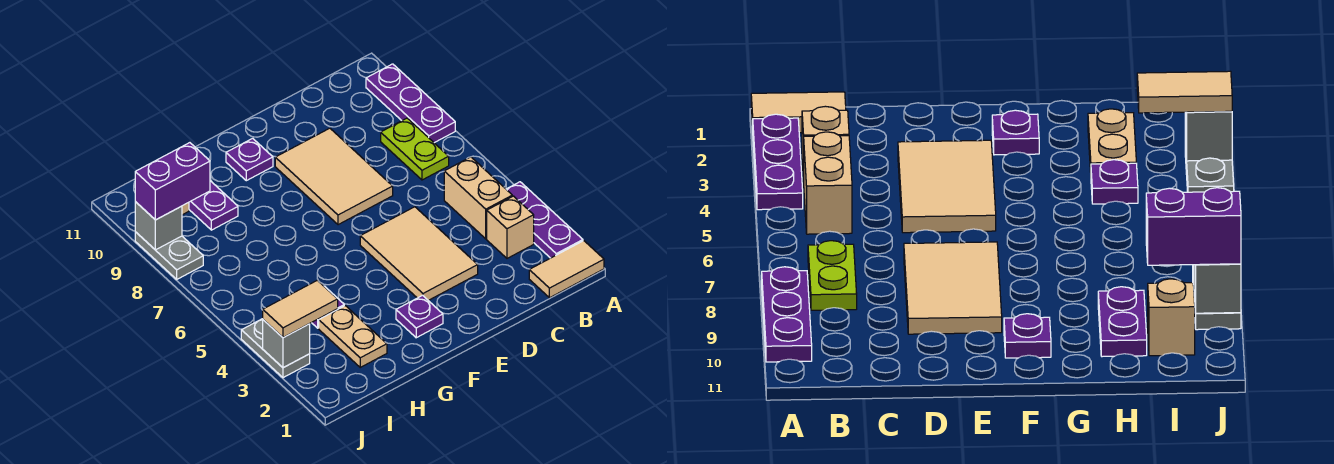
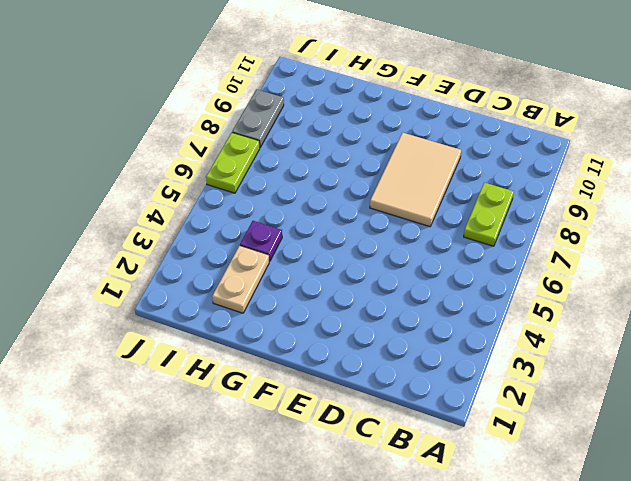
lime plate J6:J7 level 1 -> none
none -> tan tile A1:B1 level 1
none -> purple plate A2:A4 level 1
none -> purple plate A8:A10 level 1

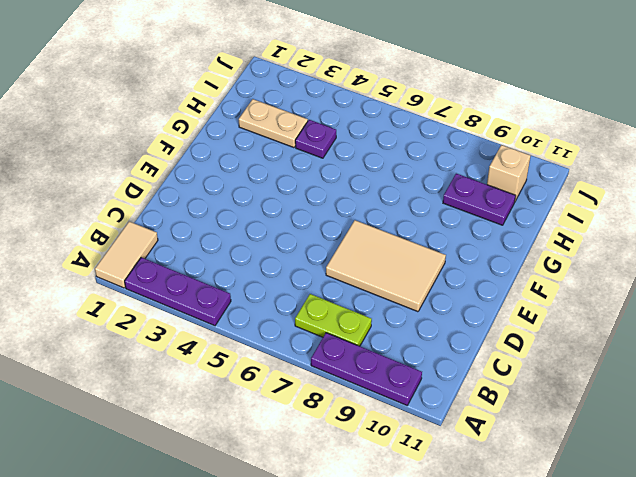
none -> tan brick B3 level 1
none -> tan brick B4:B5 level 1
none -> tan tile D3:E5 level 1

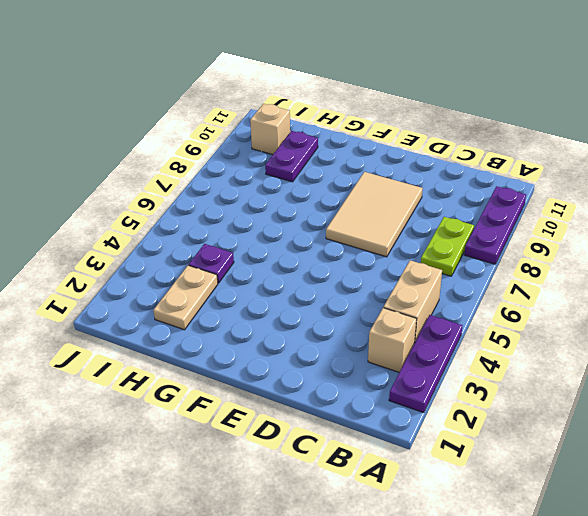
none -> tan tile A1:B1 level 1
none -> tan tile D3:E5 level 1
none -> purple plate F2 level 1

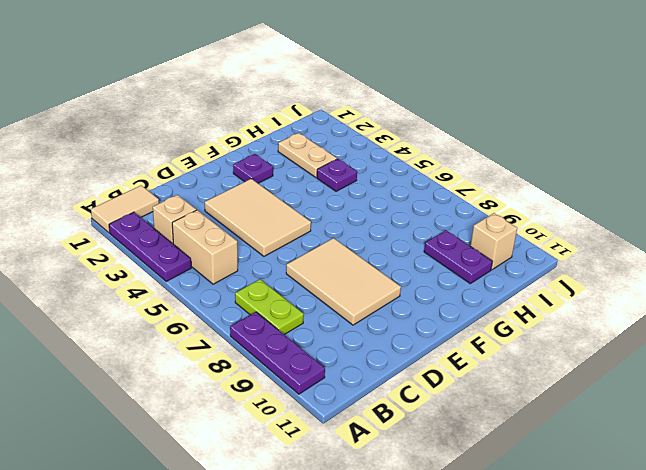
none -> purple plate F10 level 1
none -> grey plate J3:J4 level 1
none -> grey plate J8:J9 level 1

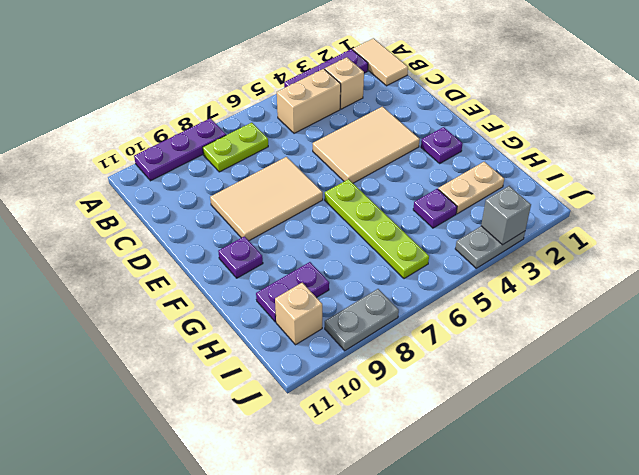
lime plate F6:I6 level 1 -> none
none -> grey brick J9 level 2
none -> tan tile I3:J3 level 3
none -> purple brick I9:J9 level 3

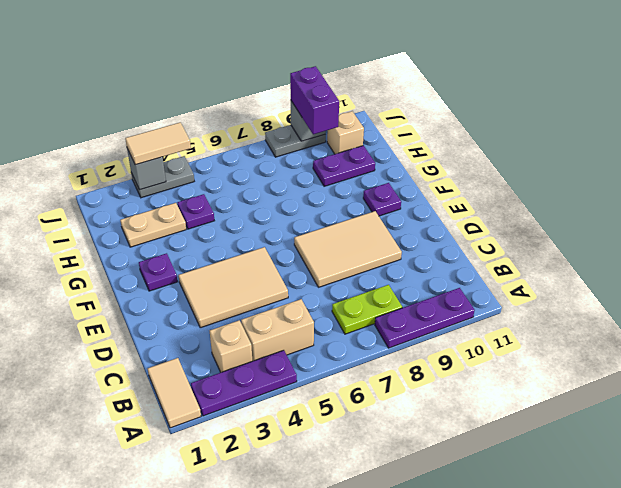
tan tile J3:J4 level 3 -> tan tile I3:J3 level 3

